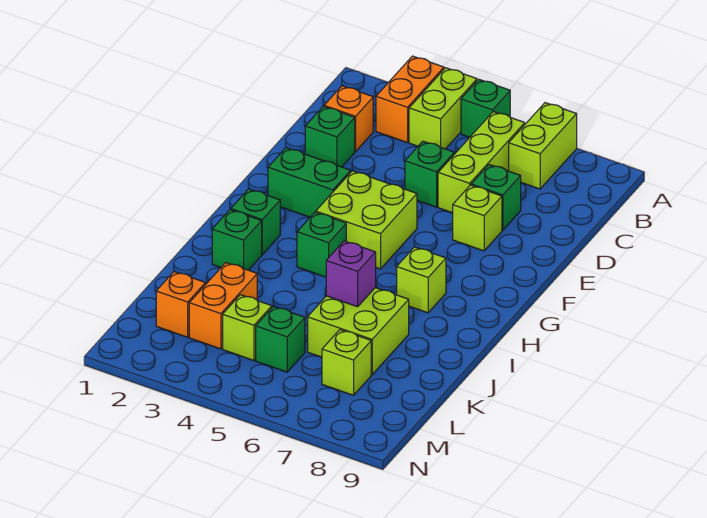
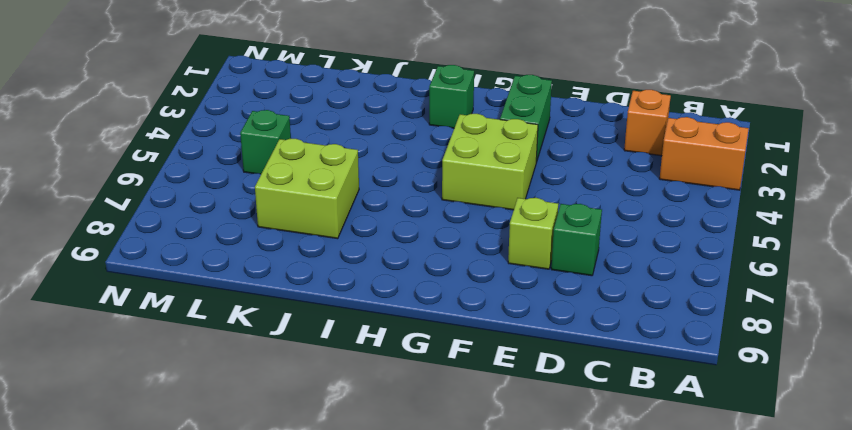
none -> lime brick A4:B4 level 1
none -> green brick A5 level 1
none -> lime brick A7:B7 level 1

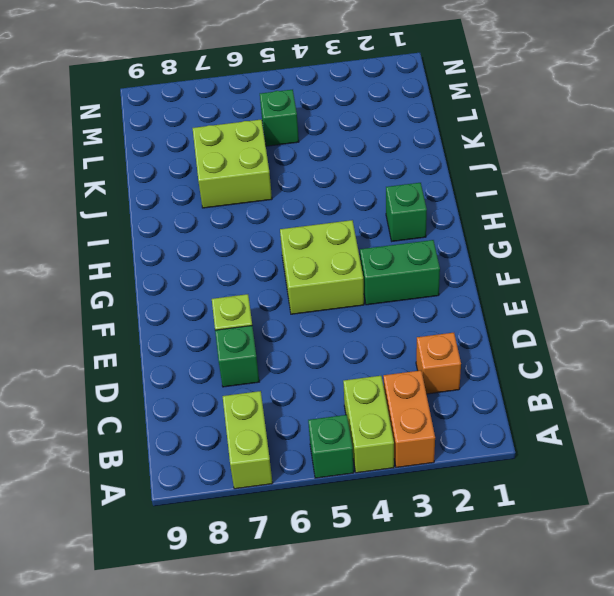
none -> lime brick B6:D6 level 1
none -> green brick D2 level 1
none -> green brick D5 level 1

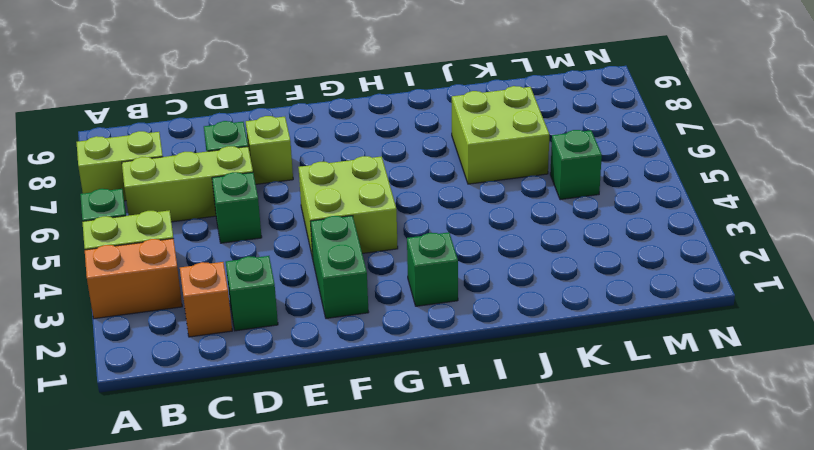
none -> green brick H4 level 1
none -> lime brick H7 level 1
none -> green brick I2 level 1

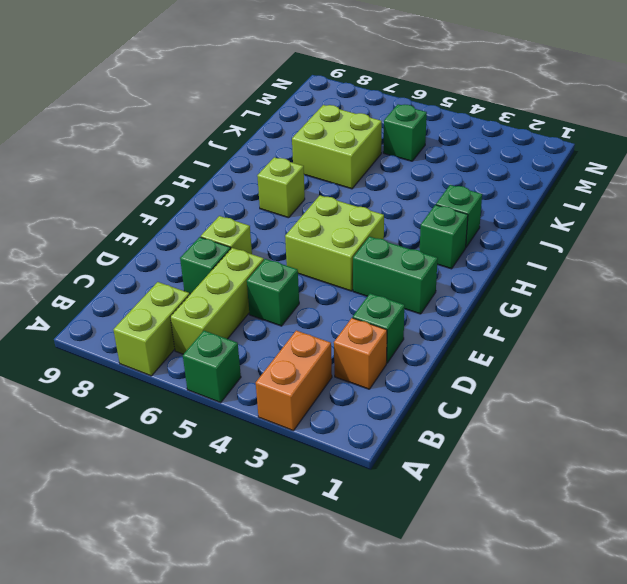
none -> lime brick A4:B4 level 1
none -> green brick H4 level 1
none -> orange brick K3:L3 level 1

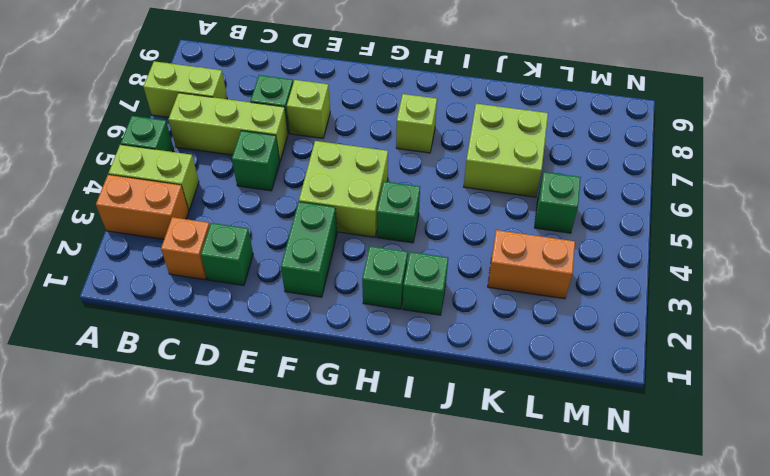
none -> orange brick L2 level 1
none -> lime brick L4 level 1
none -> lime brick L7 level 1

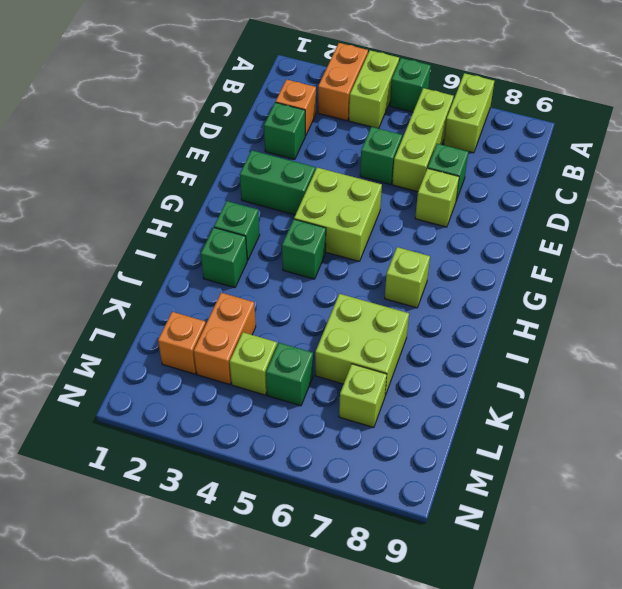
none -> purple brick J6 level 2

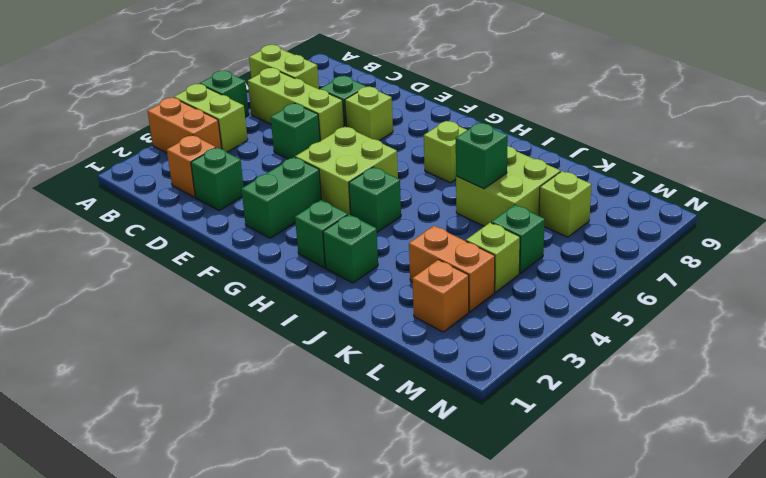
green brick J6 level 2 -> purple brick J6 level 2

